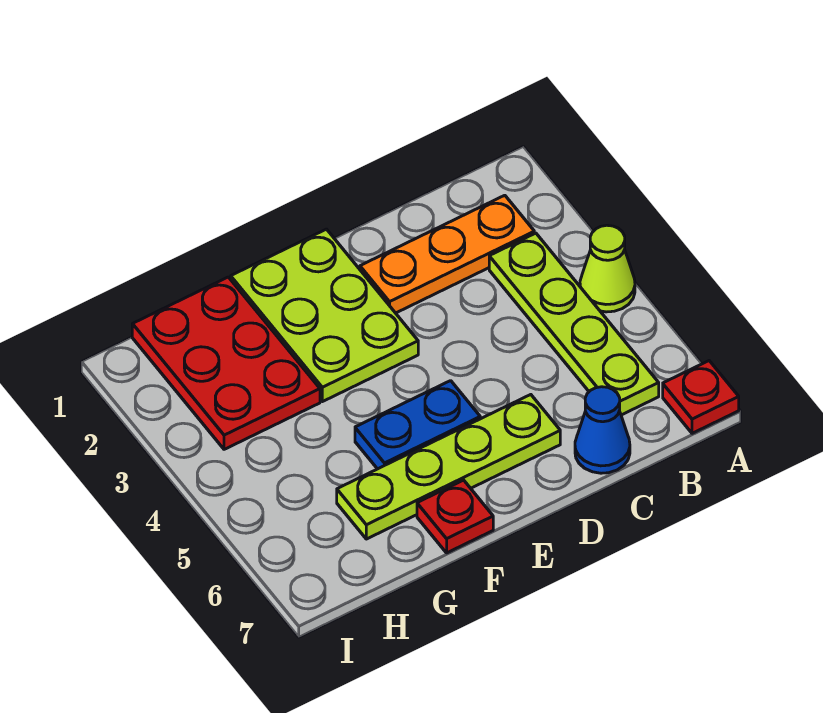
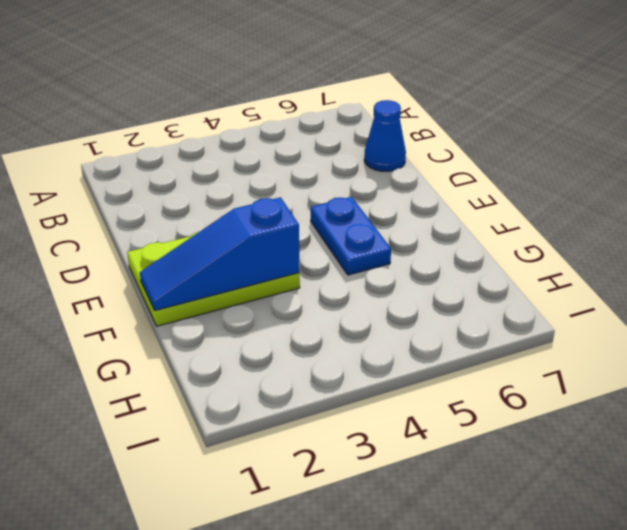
blue slope F1:F3 level 2 top 3 -> none
none -> lime cone A4 level 1
none -> red plate A7 level 1

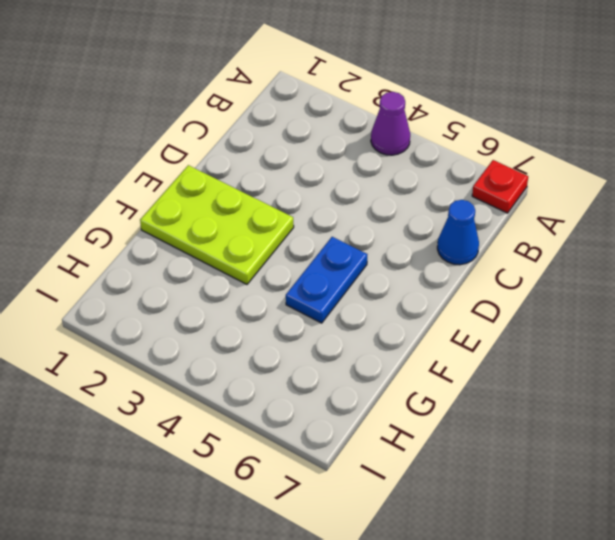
purple cone A4 level 1 -> lime cone A4 level 1
none -> orange plate B2:D2 level 1
none -> lime plate B3:B6 level 1

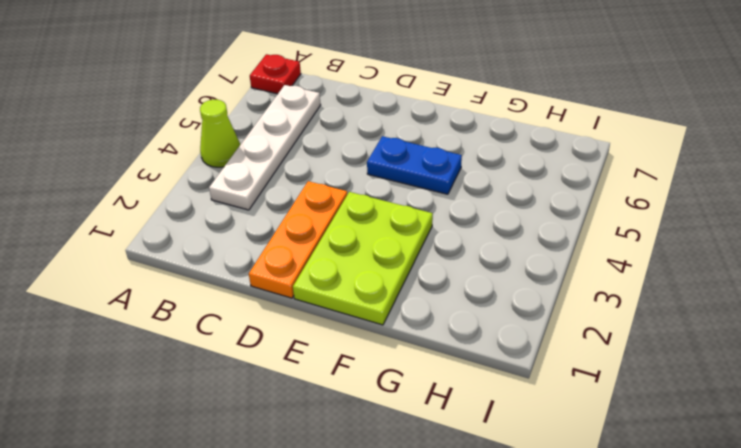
white plate B3:B6 level 1 -> lime plate B3:B6 level 1
orange plate D1:D3 level 1 -> orange plate B2:D2 level 1
none -> blue cone C7 level 1
none -> lime plate D6:G6 level 1

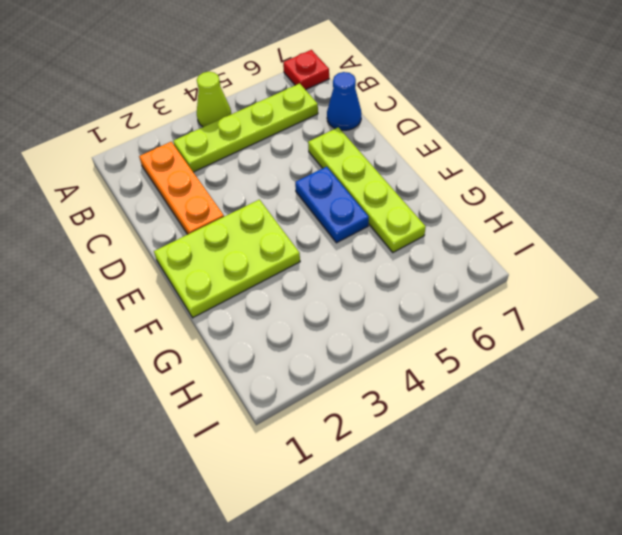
none -> red plate F7 level 1
none -> red plate G1:H3 level 1

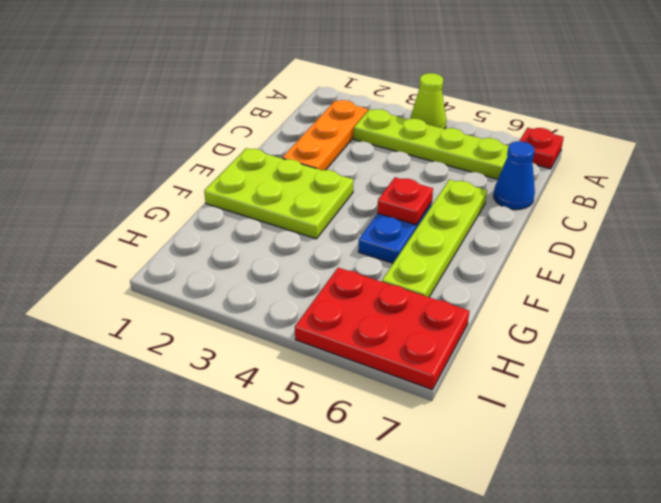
red plate E5 level 2 -> red plate F7 level 1
red plate H5:I7 level 1 -> red plate G1:H3 level 1

